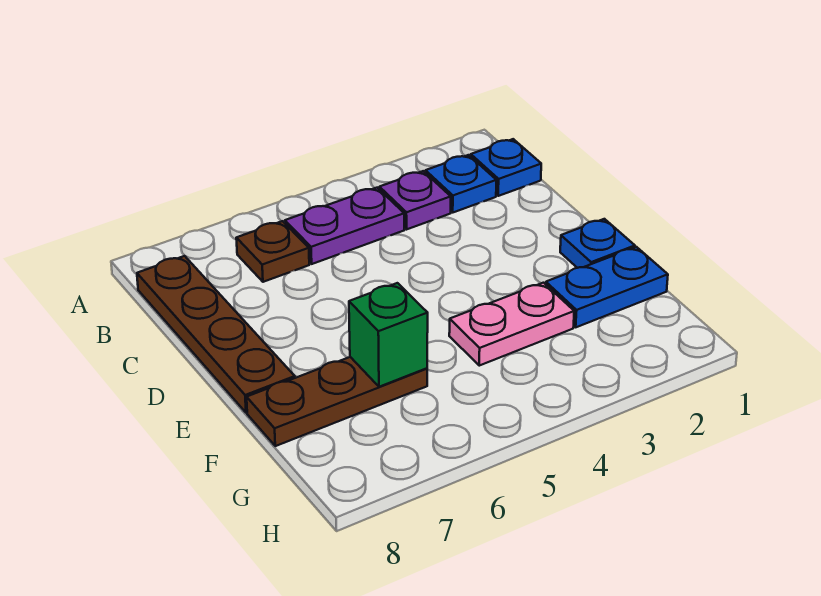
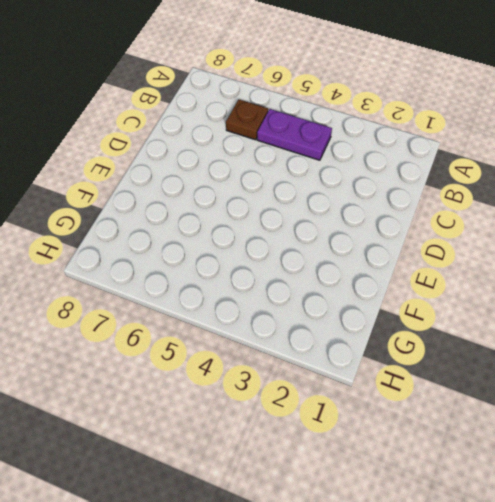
none -> blue plate B1 level 1
none -> blue plate B2 level 1

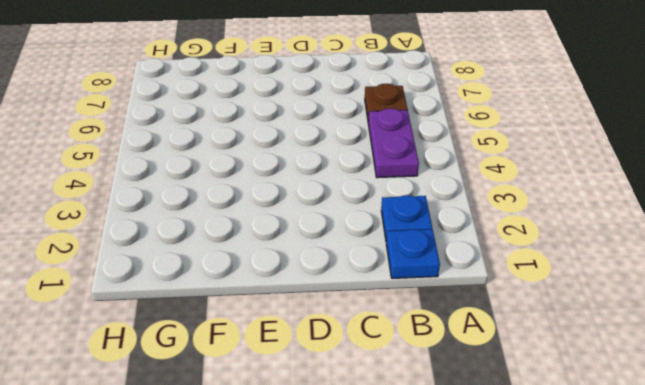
none -> purple plate B3 level 1
none -> brown plate B8:E8 level 1

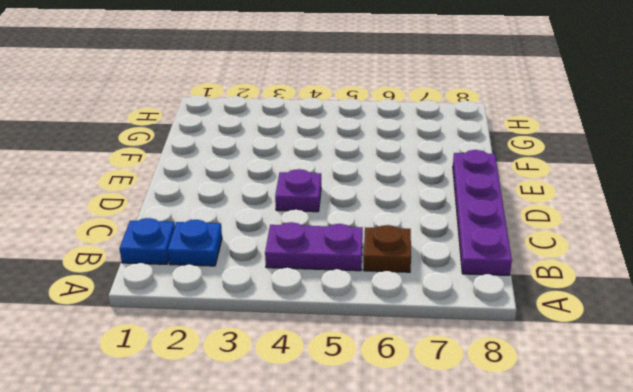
purple plate B8:E8 level 1 -> brown plate B8:E8 level 1
purple plate D4 level 1 -> purple plate B3 level 1
none -> blue plate E1 level 1
none -> blue plate F1:F2 level 1

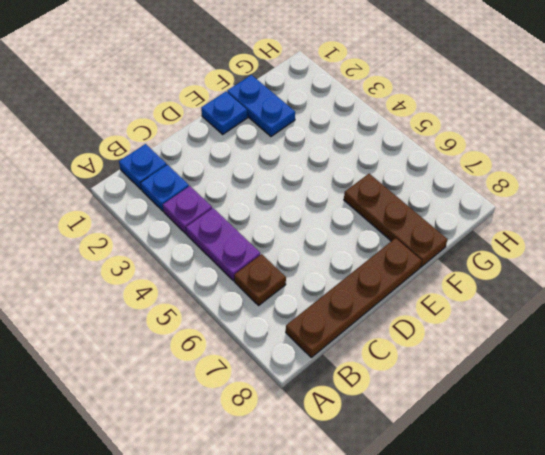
none -> pink plate F3:F4 level 1
none -> green brick F6 level 2

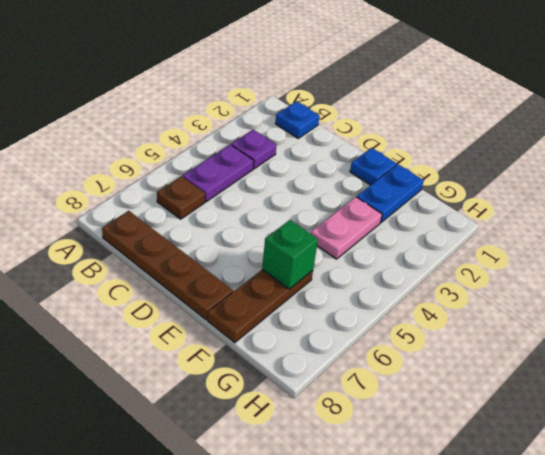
none -> blue plate B2 level 1

